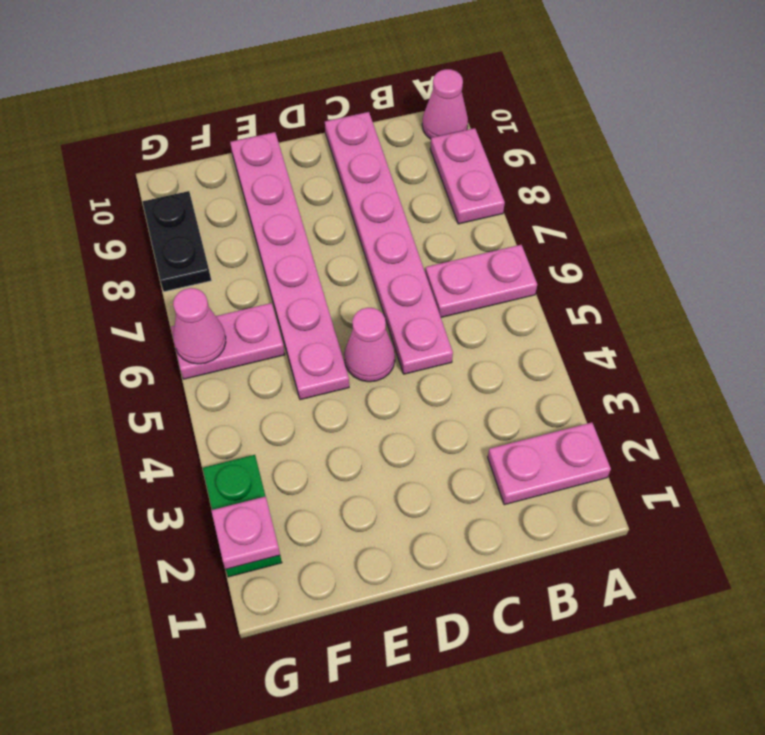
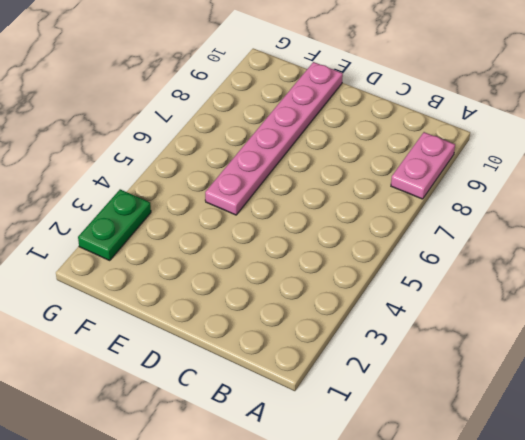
none -> pink plate A2:B2 level 1
none -> pink plate A6:B6 level 1
none -> pink cone A10 level 1

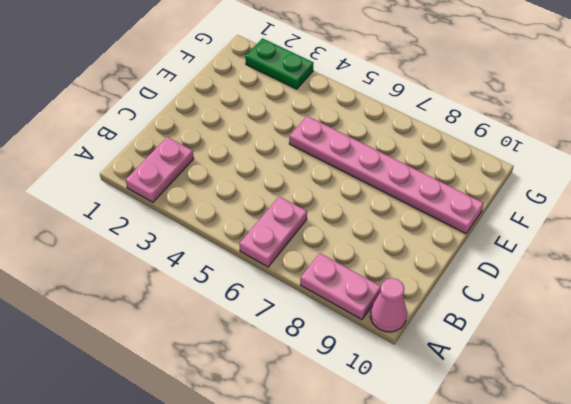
none -> pink plate C5:C10 level 1
none -> pink cone D5 level 1
none -> pink plate F6:G6 level 1

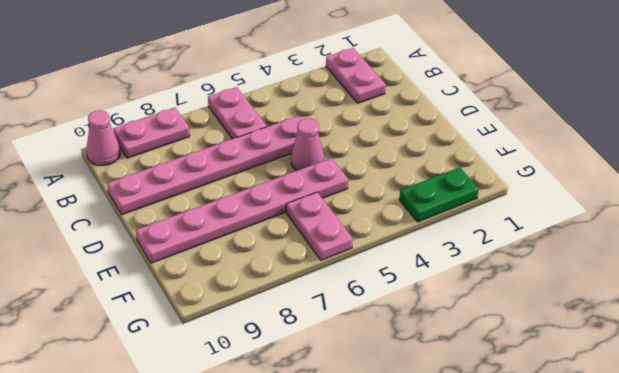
none -> black plate G8:G9 level 1
none -> pink plate G2 level 2
none -> pink cone G6 level 2

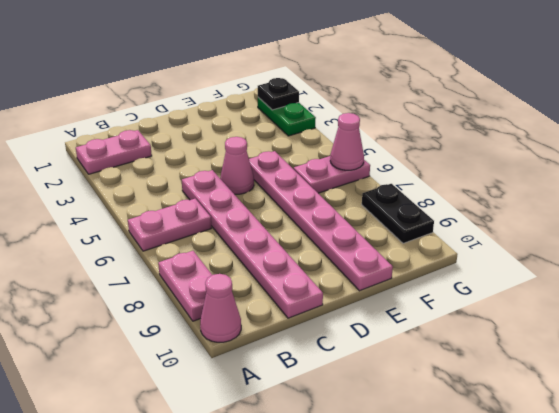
black plate G2 level 2 -> pink plate G2 level 2

